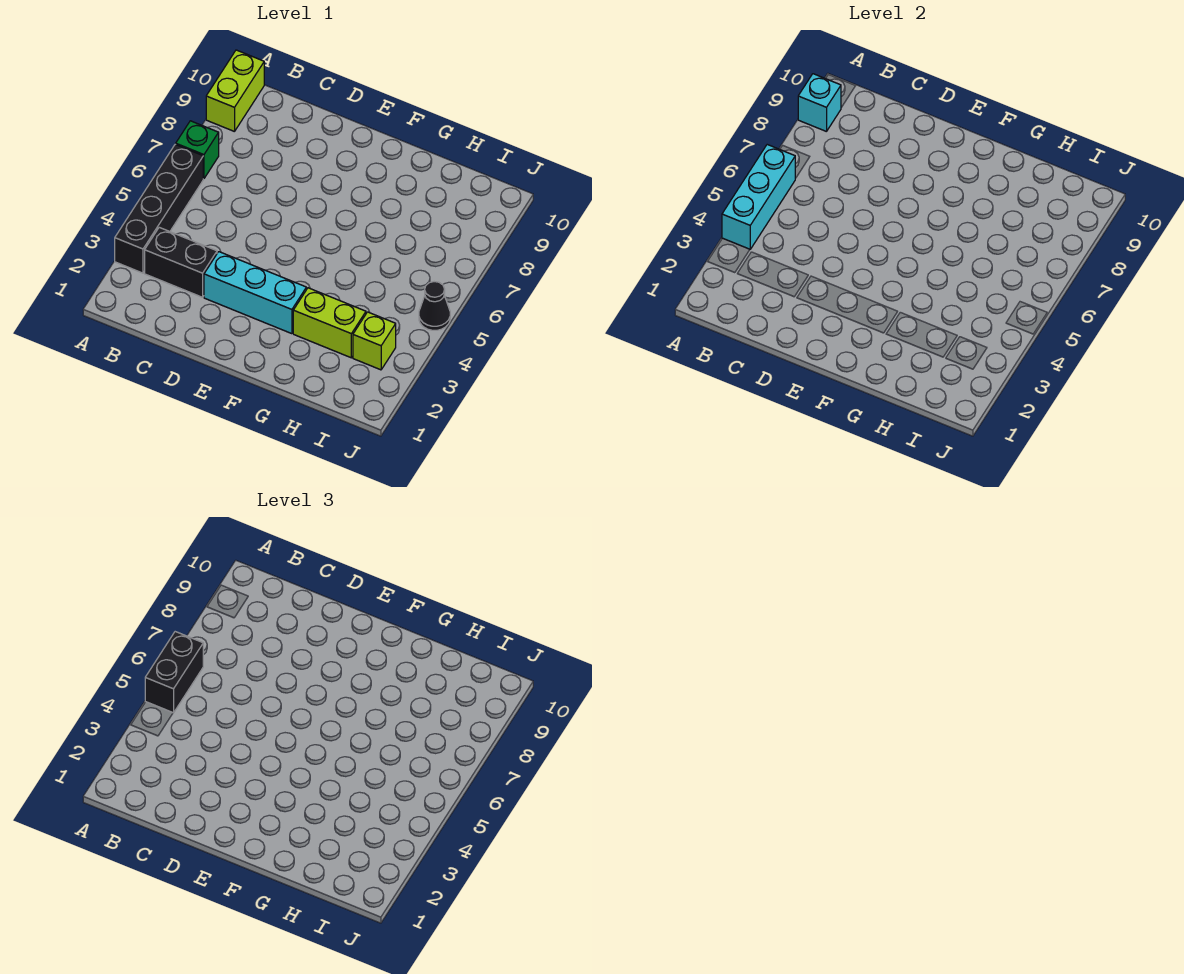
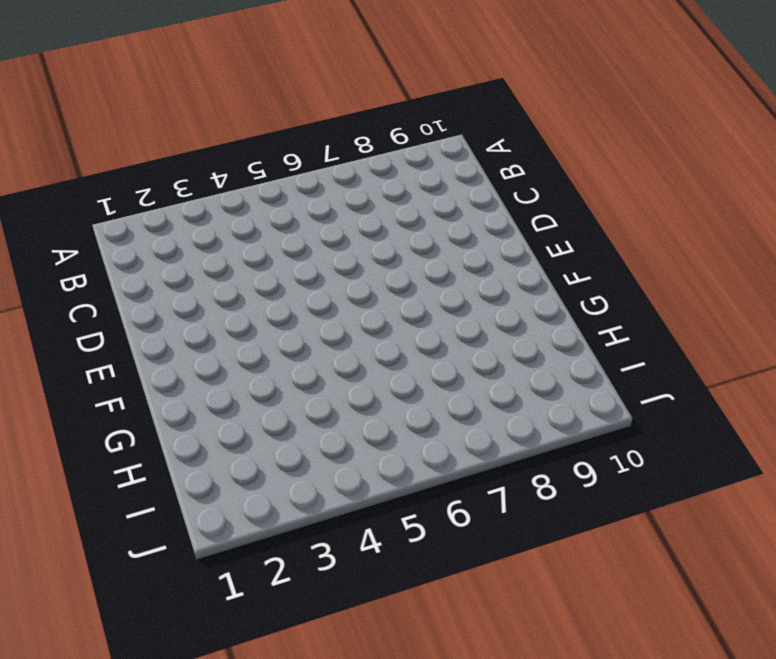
none -> black brick A3:A6 level 1
none -> green brick A7 level 1

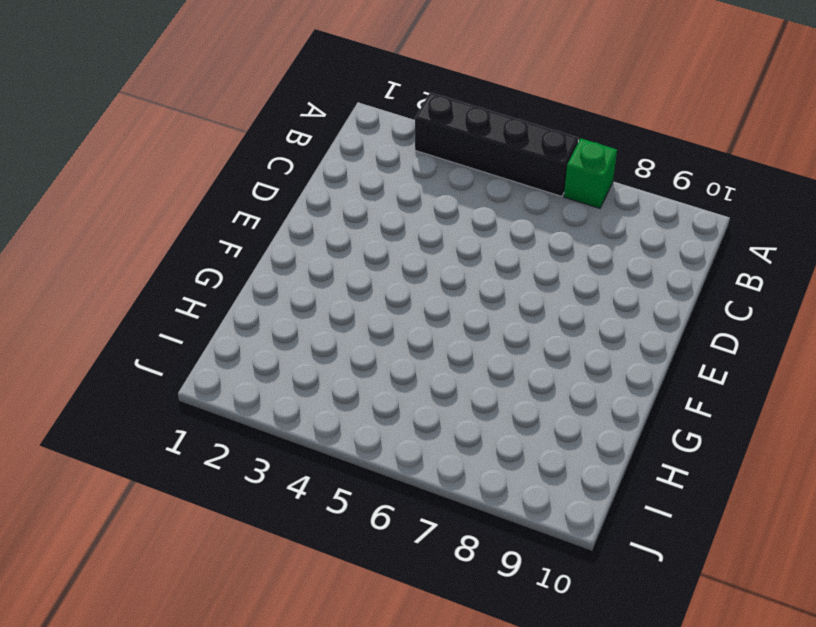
none -> lime brick A9:A10 level 1
none -> black brick B3:C3 level 1

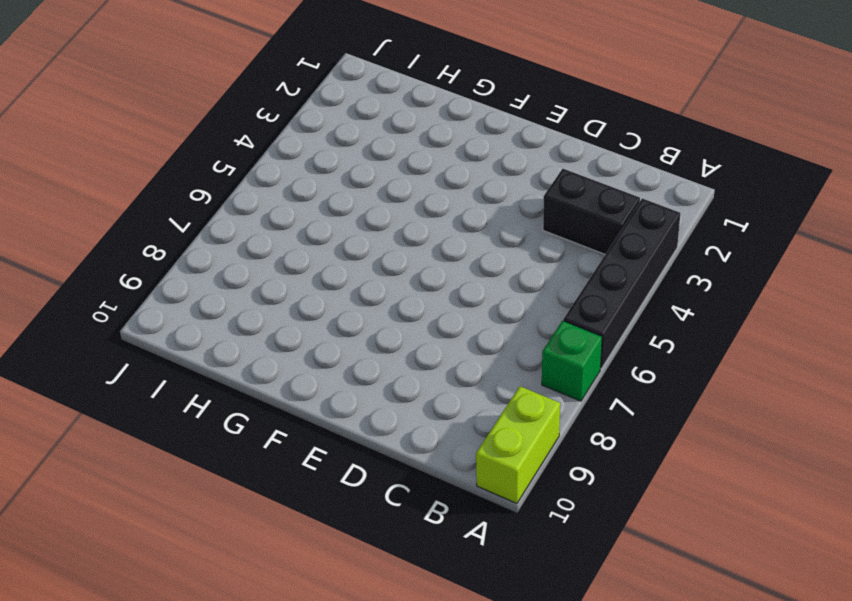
none -> cyan brick D3:F3 level 1
none -> lime brick G3:H3 level 1

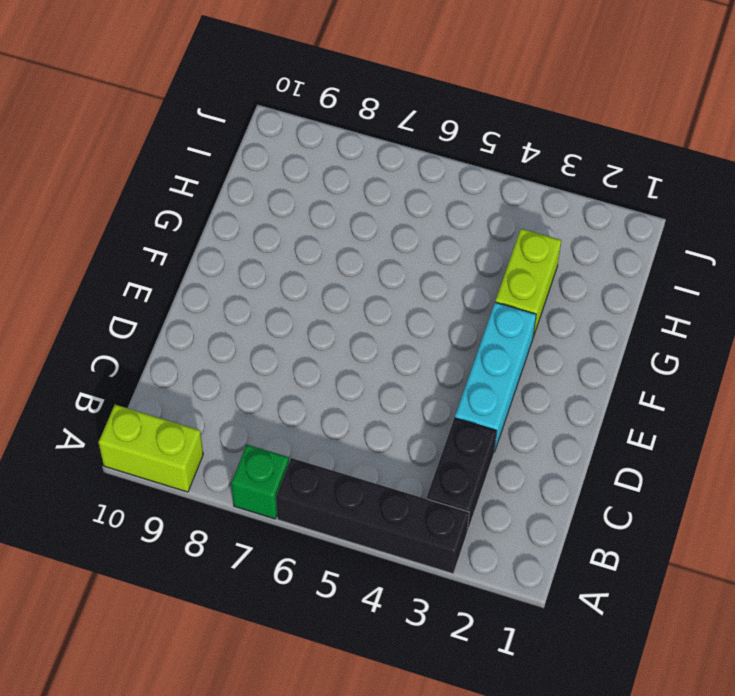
none -> lime brick I3 level 1
none -> black cone J5 level 1

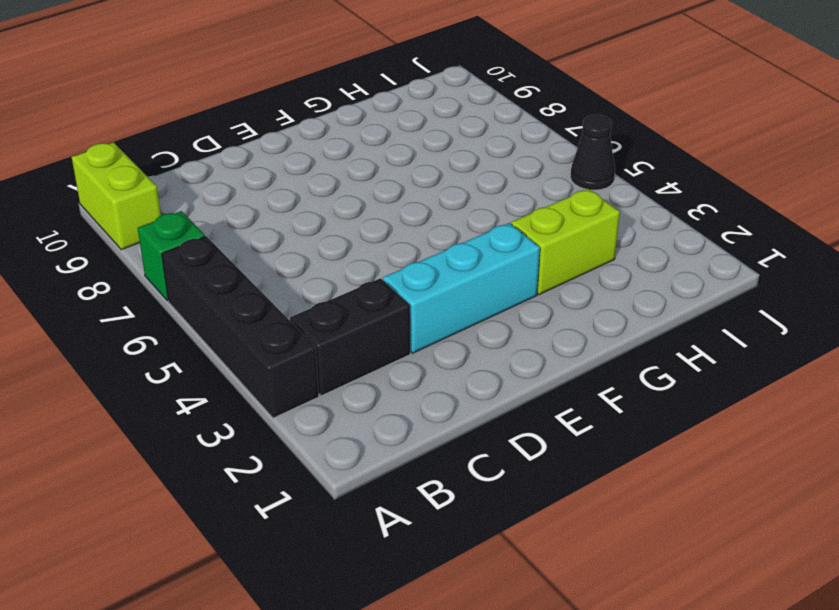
none -> lime brick I3 level 1
none -> cyan brick A4:A6 level 2

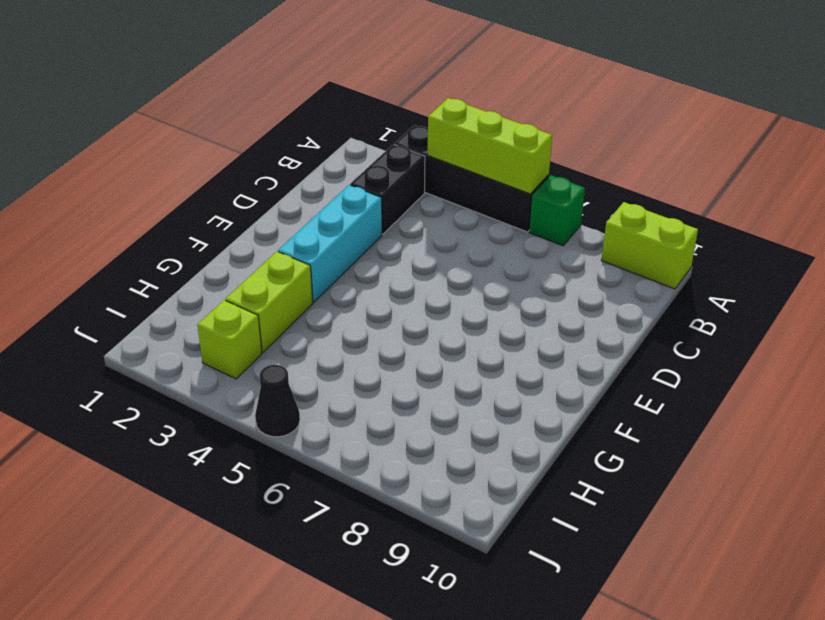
lime brick A4:A6 level 2 -> cyan brick A4:A6 level 2
none -> cyan brick A9 level 2
none -> black brick A5:A6 level 3

